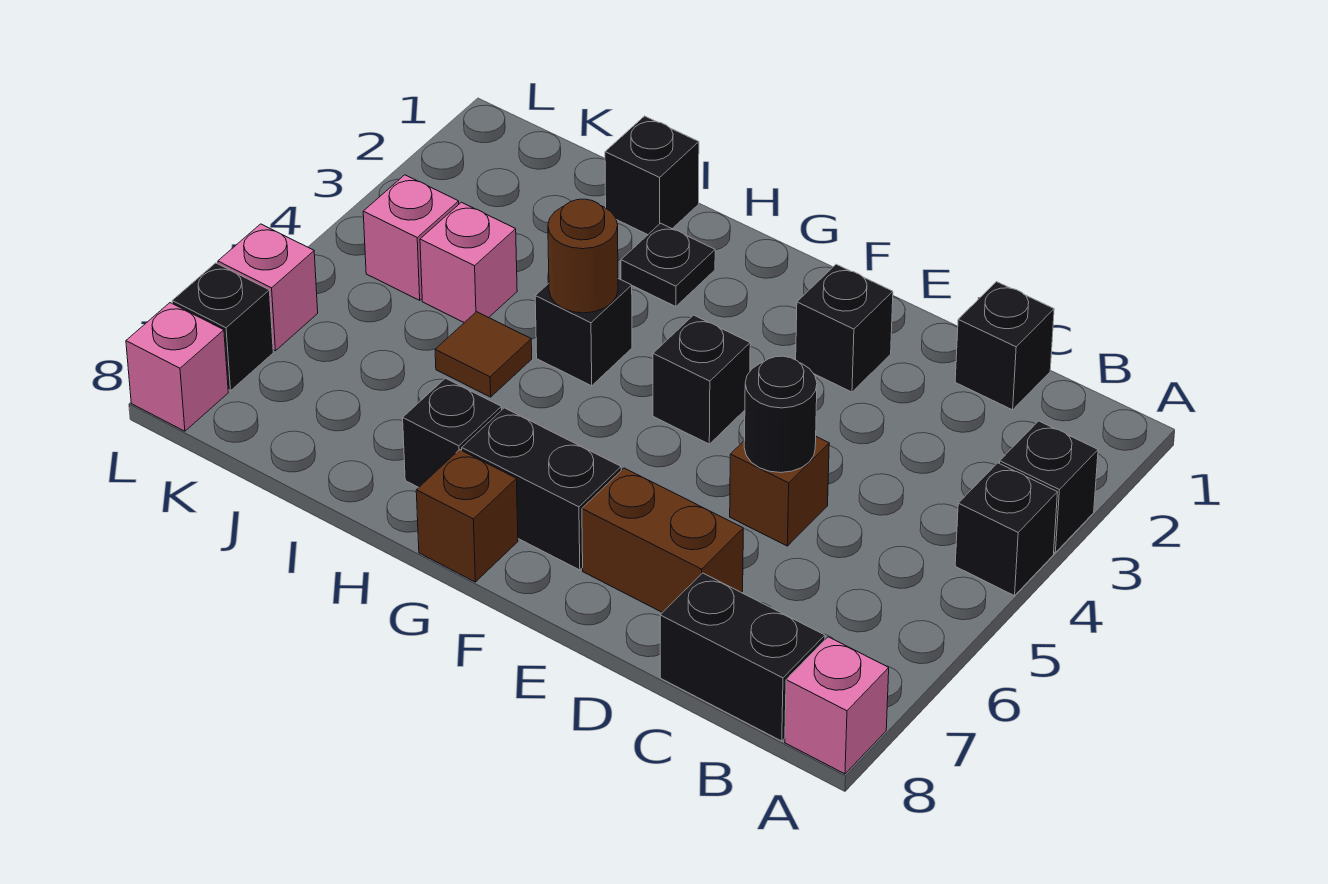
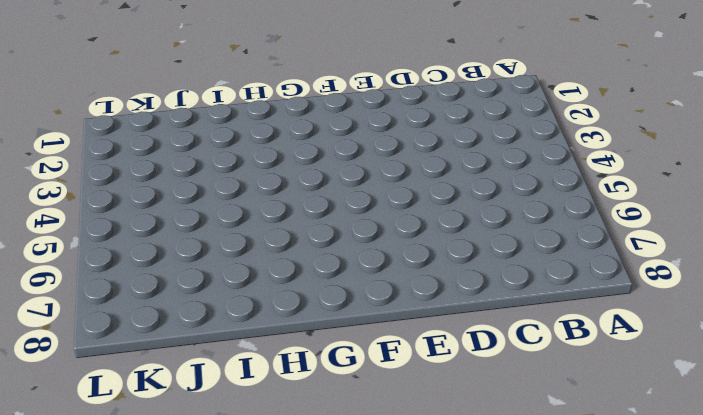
none -> black brick A3 level 1
none -> black brick A4 level 1
none -> pink brick A8 level 1

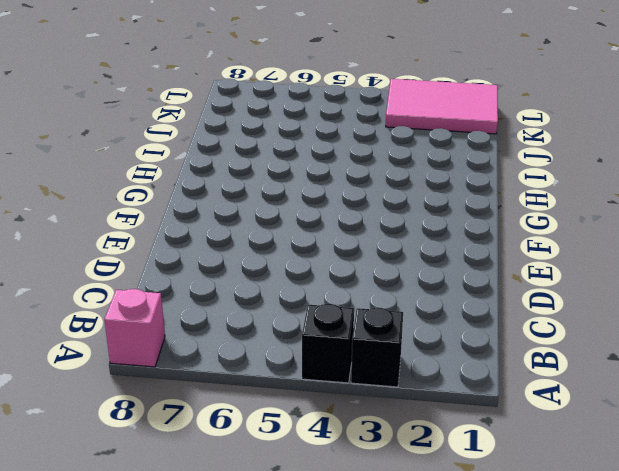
pink tile K1:L3 level 1 -> none
none -> black brick B8:C8 level 1
none -> black brick C1 level 1
none -> brown brick D5 level 1

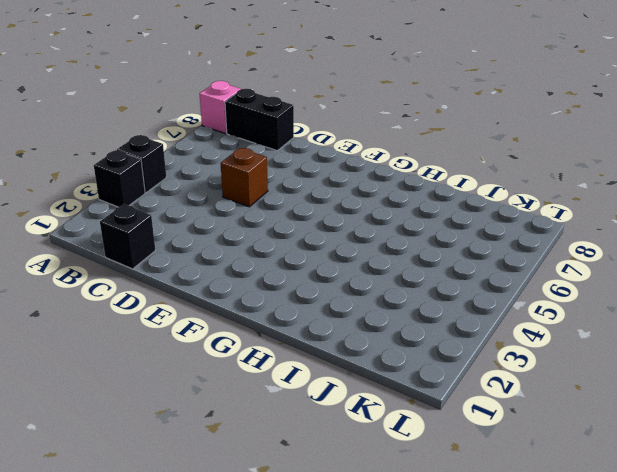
none -> brown brick D7:E7 level 1
none -> black brick E2 level 1
none -> black brick F4 level 1

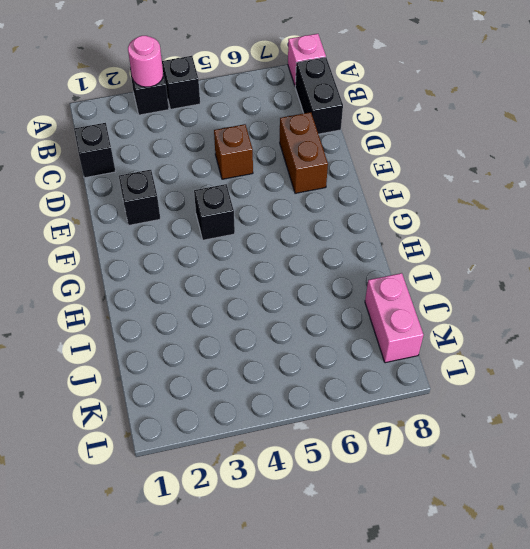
pink round brick A3 level 2 -> none
pink brick J8:K8 level 1 -> none
none -> black brick F7:G7 level 1
none -> brown brick G8 level 1
none -> black plate H2 level 1

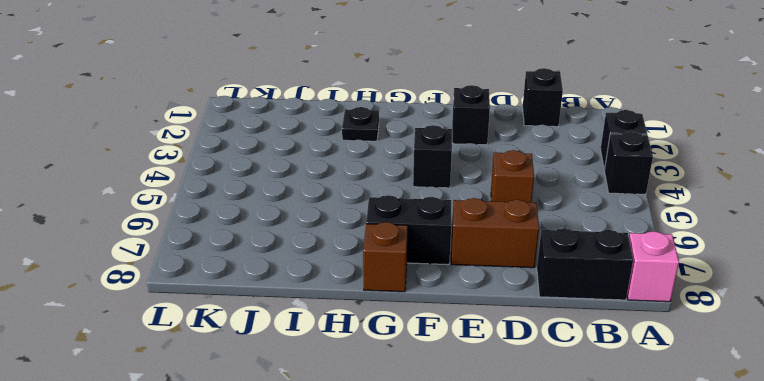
none -> black brick H4 level 1
none -> black brick H7 level 1
none -> black brick I1 level 1

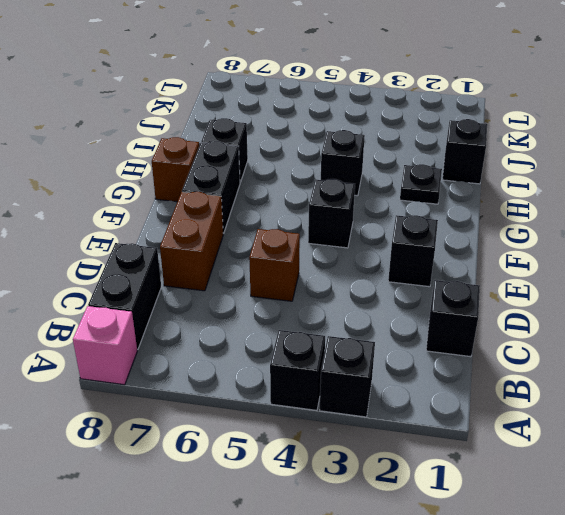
none -> brown tile I5 level 1
none -> pink brick J4 level 1
none -> pink brick K4 level 1

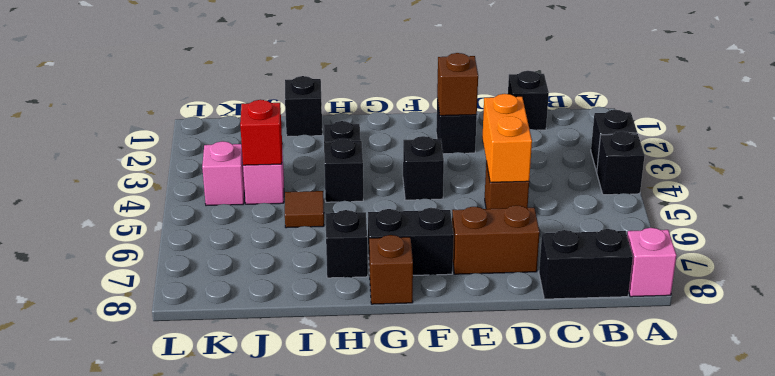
orange brick D4:D5 level 2 -> black round brick D5 level 2
brown brick E2 level 2 -> none
red brick J4 level 2 -> none
none -> pink brick L6 level 1
none -> black brick L7 level 1
none -> pink brick L8 level 1

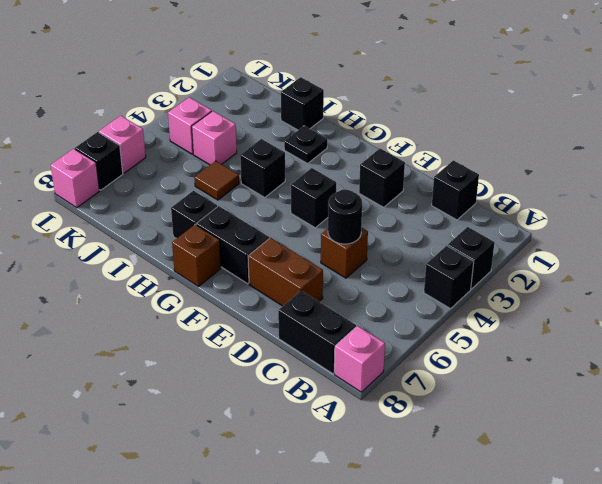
none -> brown round brick H4 level 2

